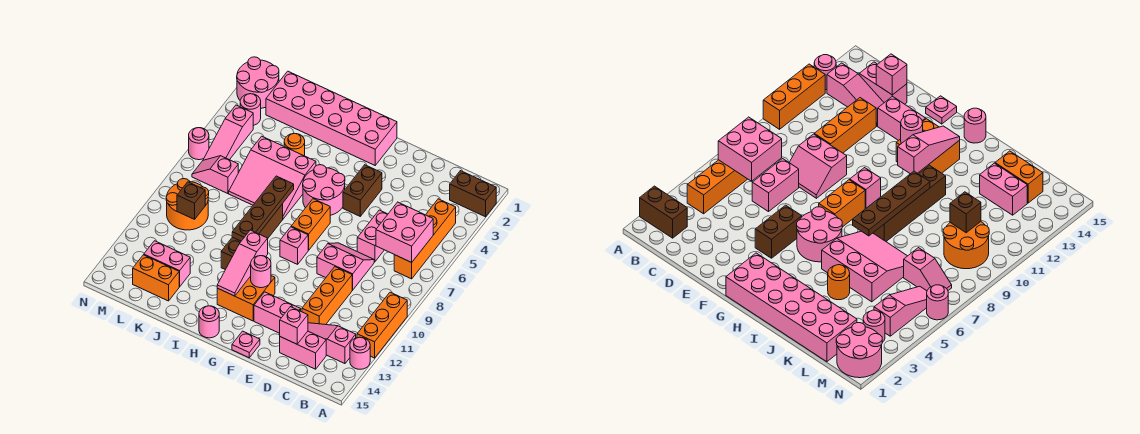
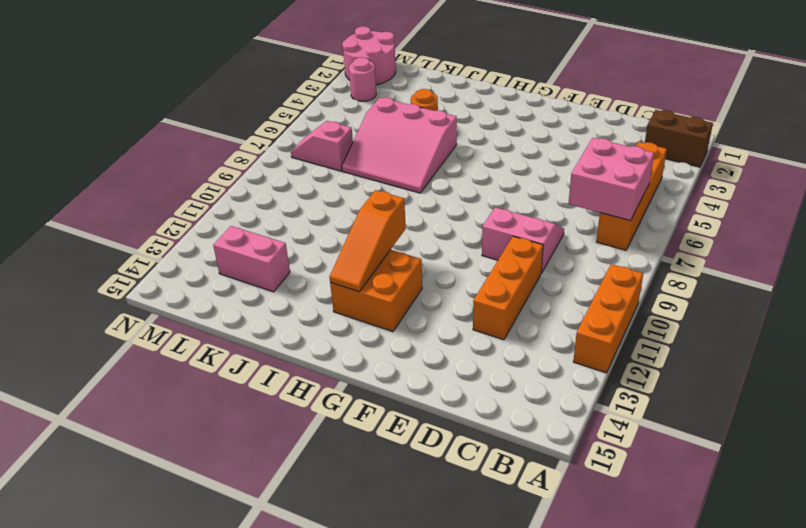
orange slope H11:H13 level 2 top 11 -> pink slope H11:H13 level 2 top 11
none -> pink round brick A13 level 1
none -> pink slope B13:D13 level 1 top B
none -> pink brick C14:D14 level 1
none -> pink brick D6:D7 level 1

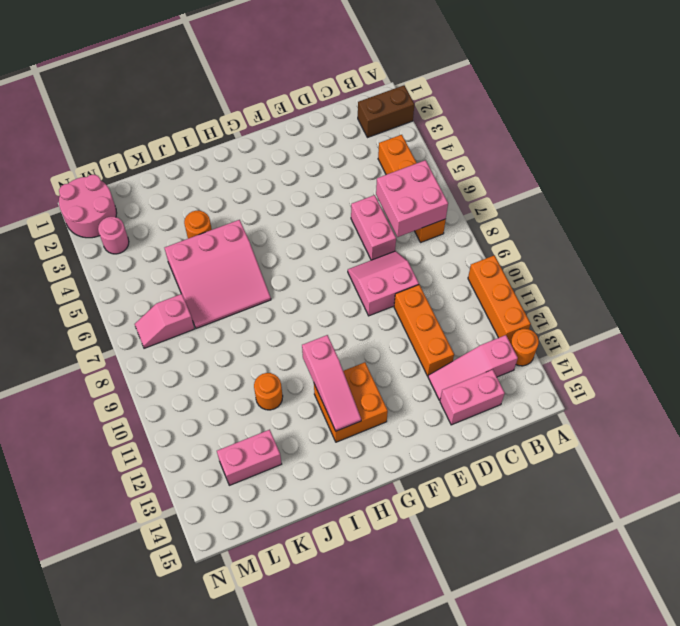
orange round brick A13 level 1 -> pink round brick A13 level 1
orange round brick J11 level 1 -> none
none -> pink brick E13:F13 level 1
none -> brown brick F4:F5 level 1
none -> pink plate F15 level 1
none -> pink brick G1:L2 level 1

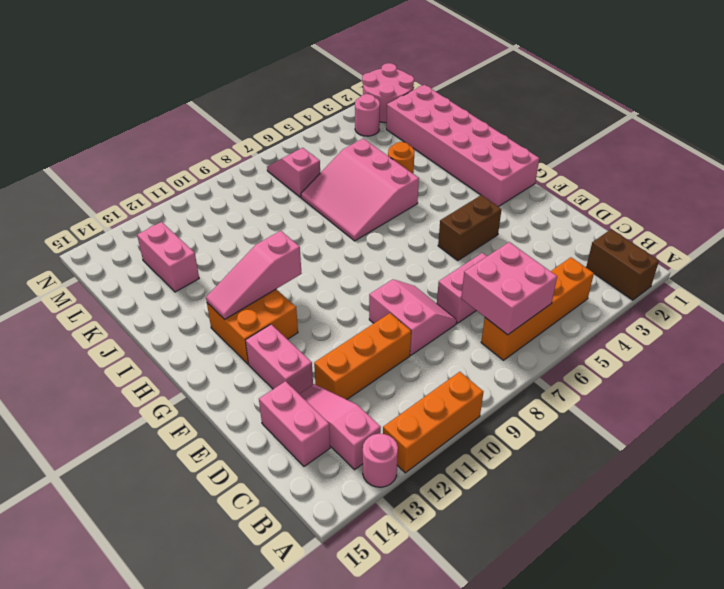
none -> pink plate F15 level 1
none -> pink round brick G5:H6 level 1
none -> orange brick G7:G8 level 1
none -> pink brick G9 level 1

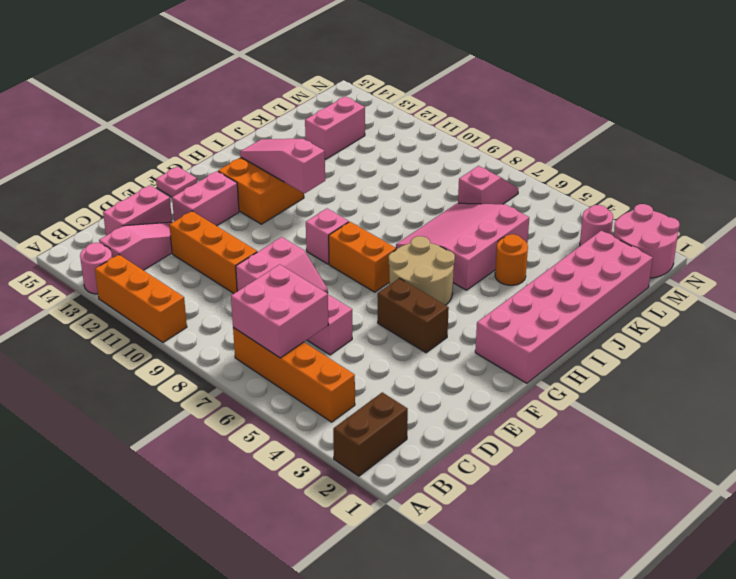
tan round brick G5:H6 level 1 -> pink round brick G5:H6 level 1
none -> pink round brick H15 level 1
none -> brown brick I8:I11 level 1
none -> orange brick K14:L14 level 1
none -> orange round brick L9:M10 level 1

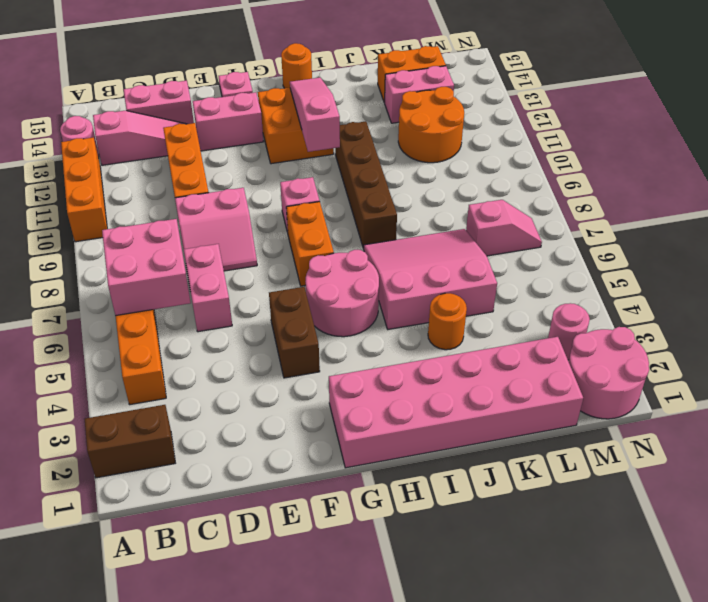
orange round brick H15 level 1 -> pink round brick H15 level 1
orange round brick K11:L12 level 1 -> orange round brick L9:M10 level 1
none -> pink slope M4:M6 level 1 top 4
none -> pink round brick N6 level 1
none -> pink brick D14 level 2
none -> pink round brick G12 level 2

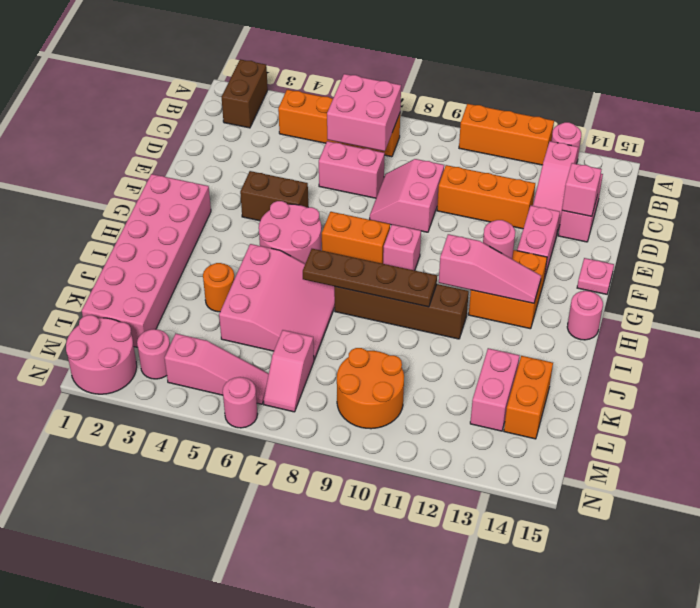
none -> brown brick L10 level 2

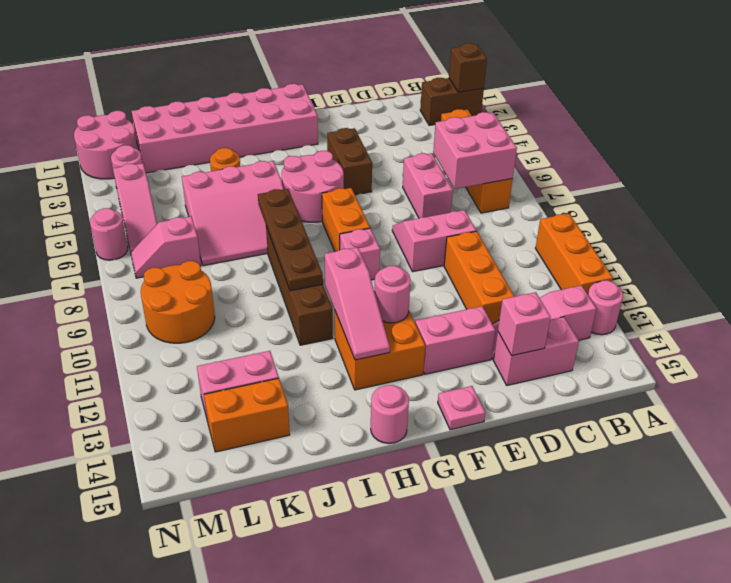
brown brick A2 level 2 -> brown brick L10 level 2

